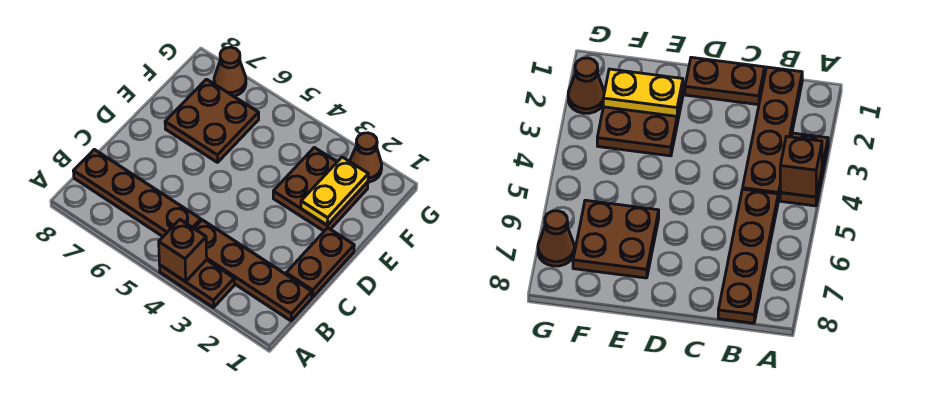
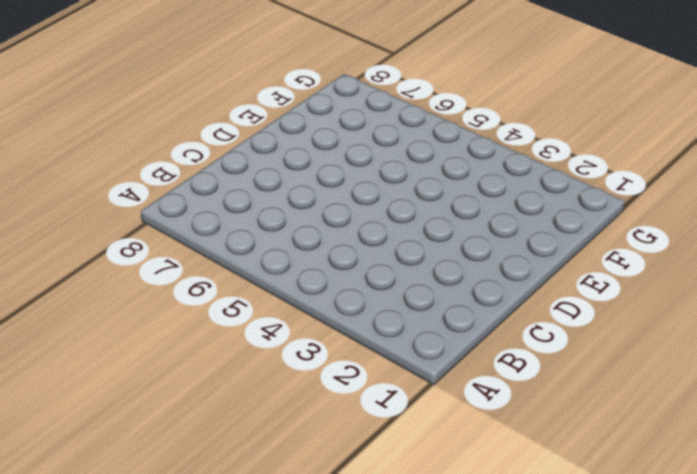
none -> brown plate A3:A4 level 1
none -> brown plate B1:B4 level 1

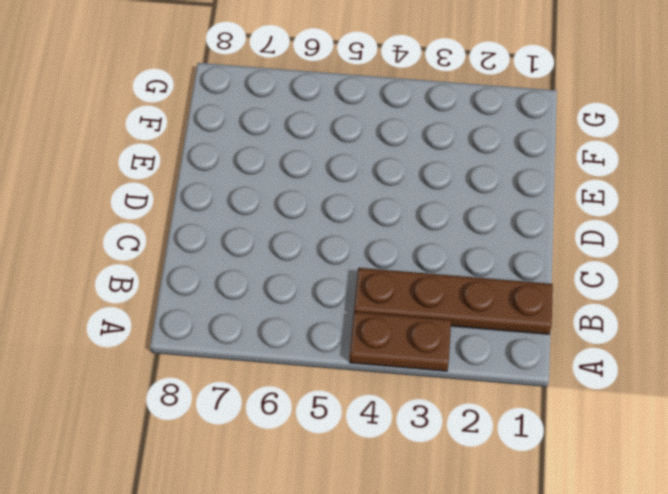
none -> brown plate B5:B8 level 1
none -> brown plate C1:D1 level 1

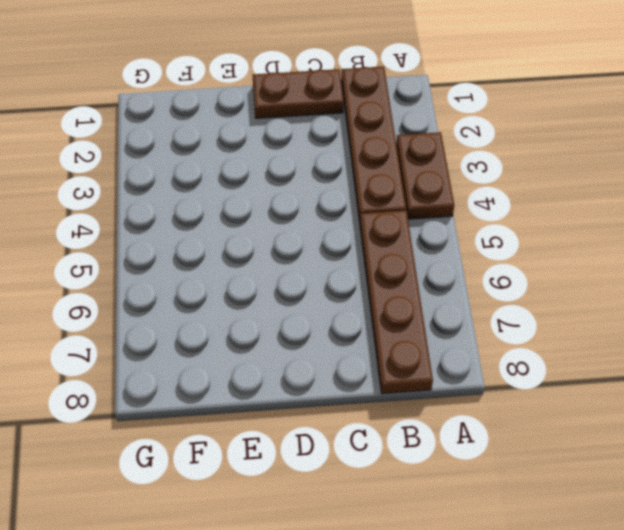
none -> brown plate E2:F3 level 1
none -> brown plate E6:F7 level 1

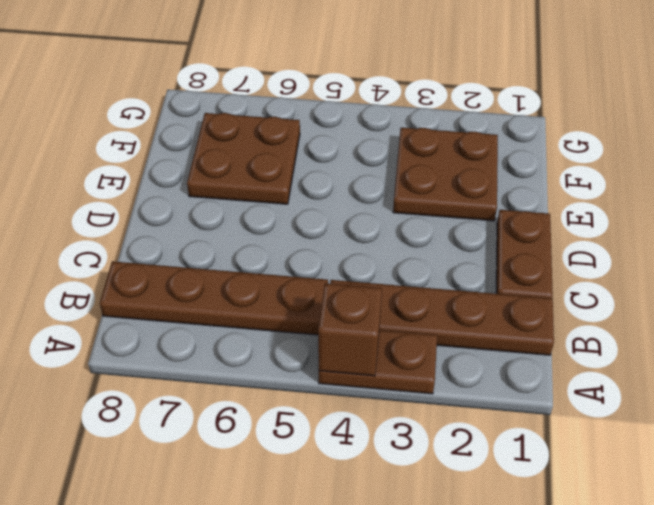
none -> brown cone G2 level 1
none -> brown cone G7 level 1

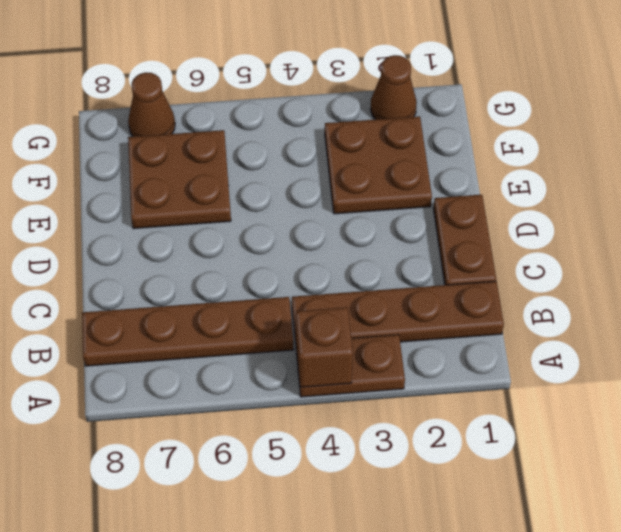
none -> yellow plate E2:F2 level 2

